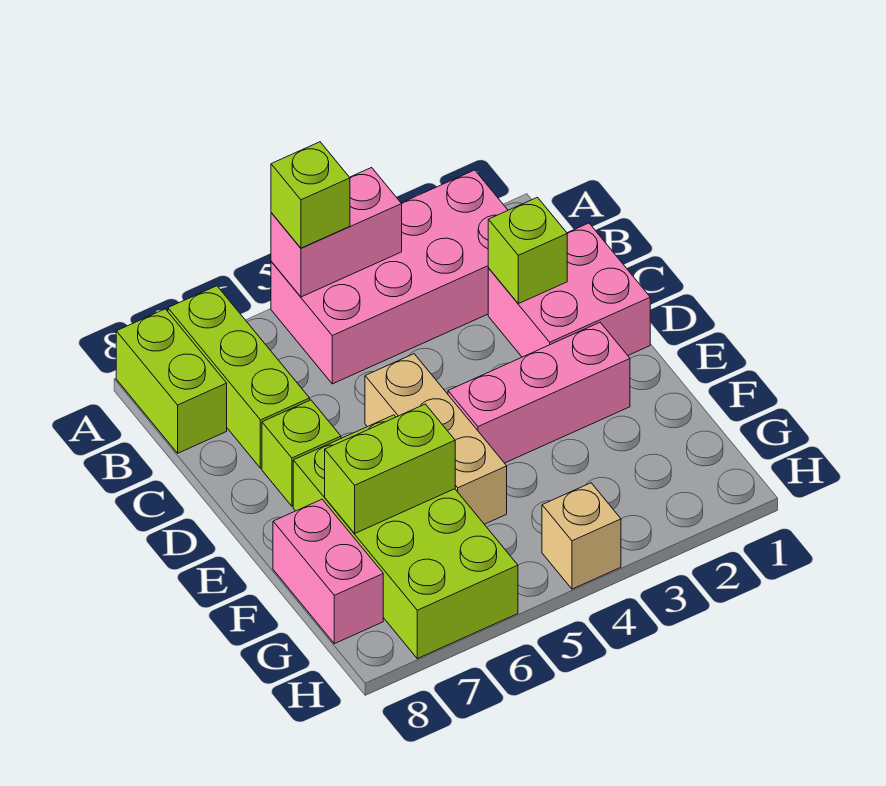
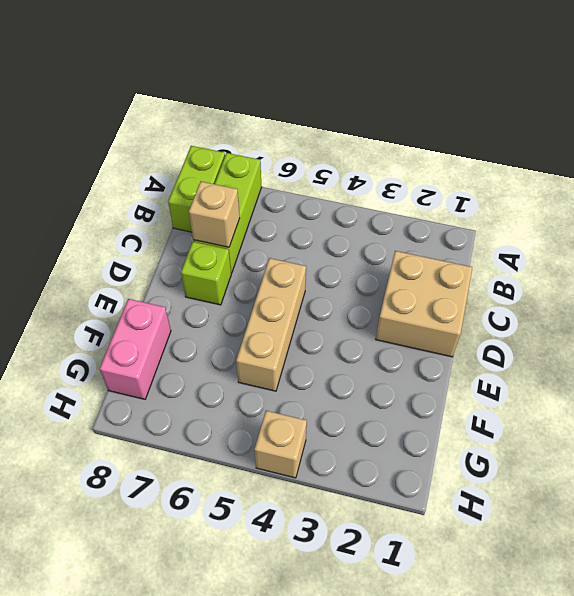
tan brick C1:D2 level 1 -> pink brick C1:D2 level 1
tan brick C7 level 2 -> none
none -> pink brick A2:B5 level 1
none -> pink brick E2:E4 level 1
none -> lime brick E6:H7 level 1

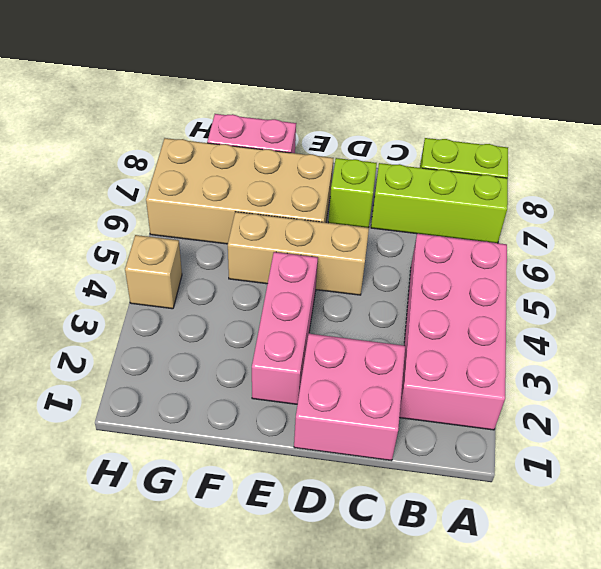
tan brick E6:H7 level 1 -> lime brick E6:H7 level 1
none -> pink brick A4:A5 level 2
none -> lime brick C2 level 2
none -> lime brick F6:F7 level 2

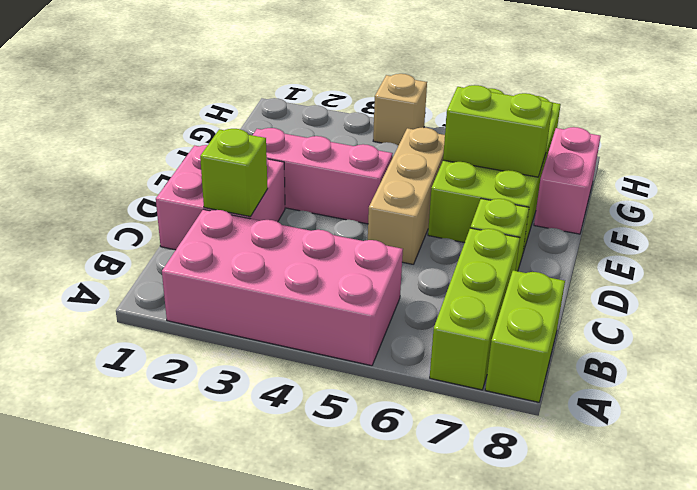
none -> pink brick A4:A5 level 2
none -> lime brick A5 level 3

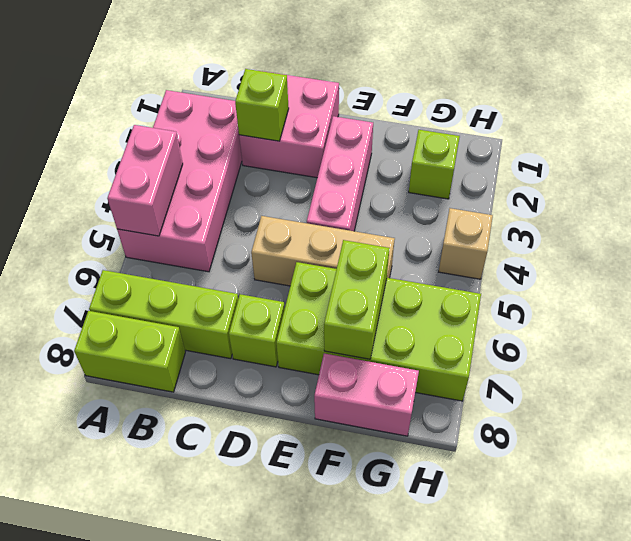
lime brick G2 level 1 -> lime brick A5 level 3

